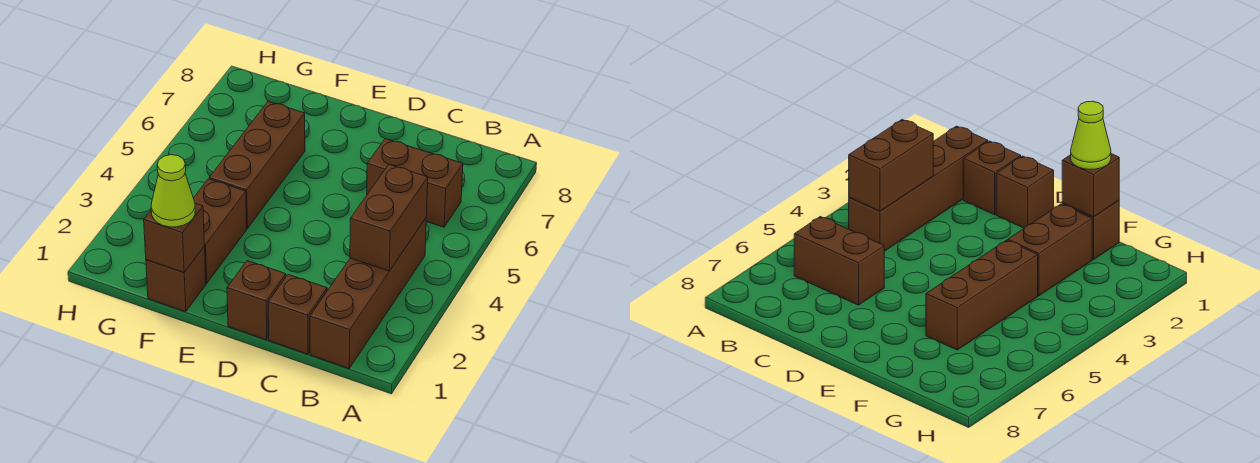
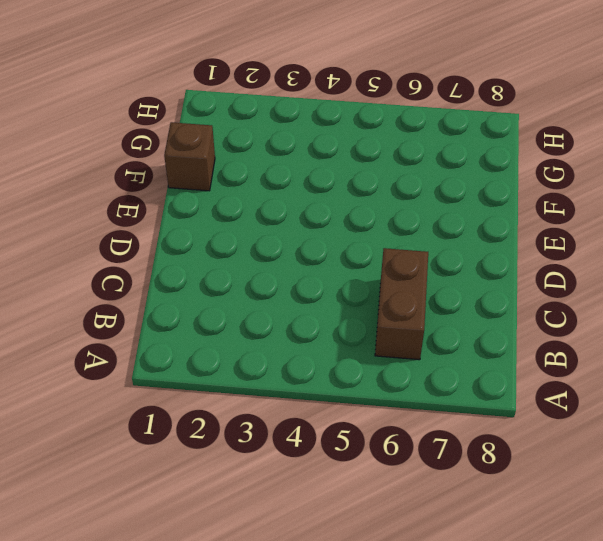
none -> brown brick B1:B4 level 1
none -> brown brick C1 level 1

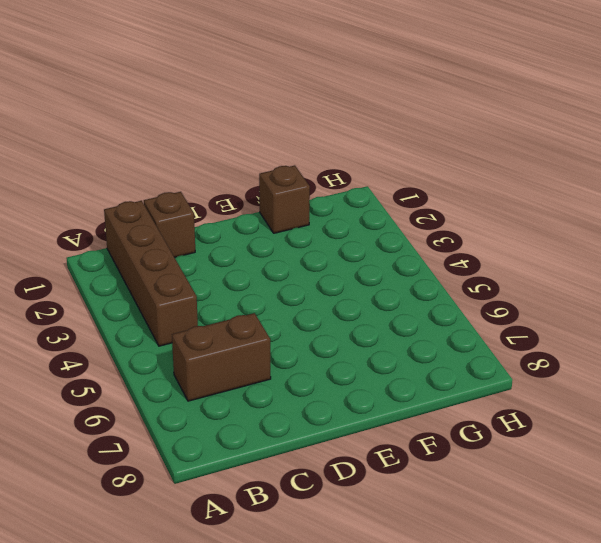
none -> brown brick D1 level 1
none -> brown brick F2:F3 level 1

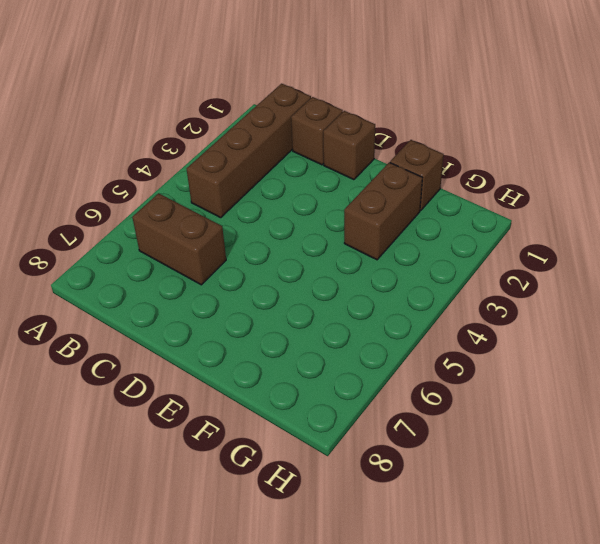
none -> brown brick F4:F6 level 1
none -> brown brick B3:B4 level 2

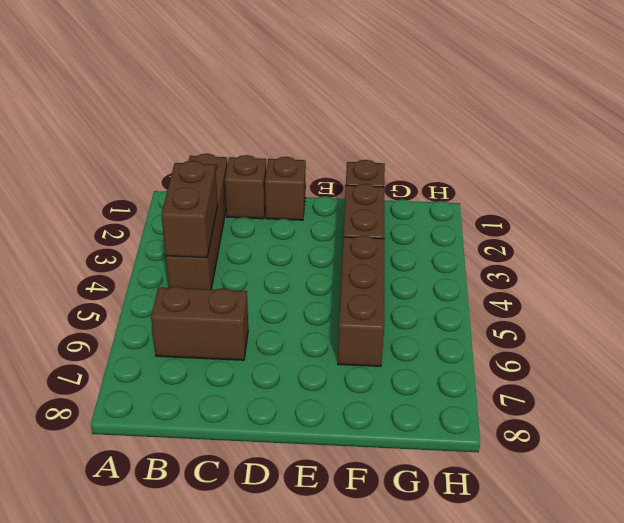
none -> brown brick F1 level 2
none -> lime cone F1 level 3

